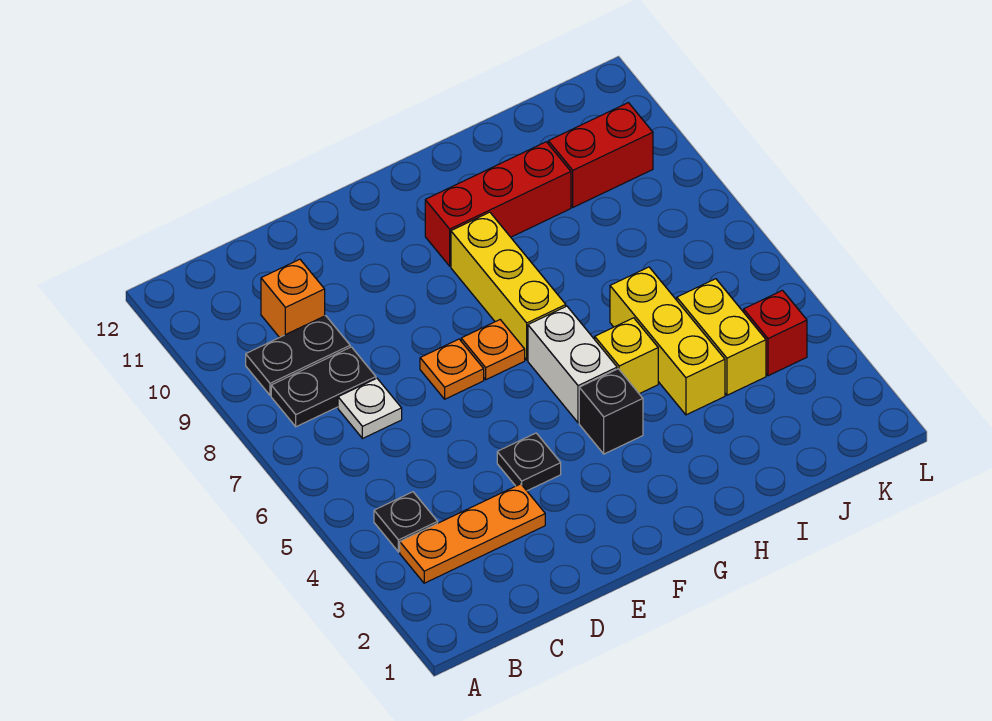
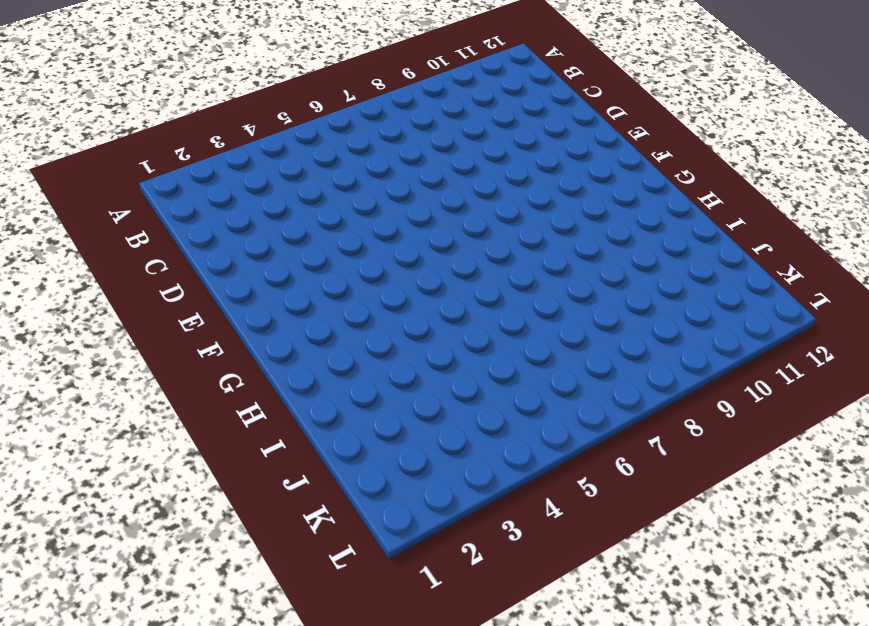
none -> orange plate B3:D3 level 1
none -> black plate B4 level 1
none -> black plate B8:C8 level 1

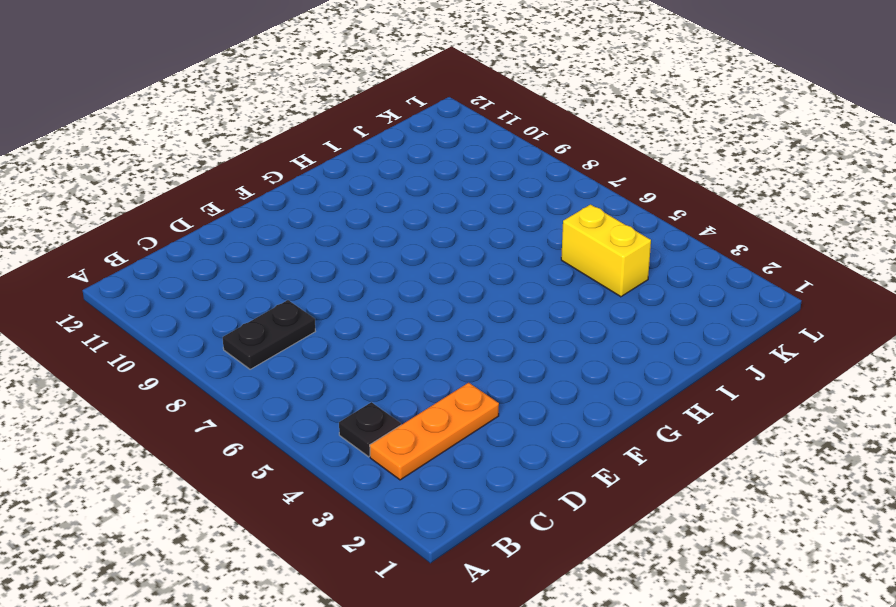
none -> black plate B9:C9 level 1
none -> white plate C7 level 1
none -> orange brick C10 level 1

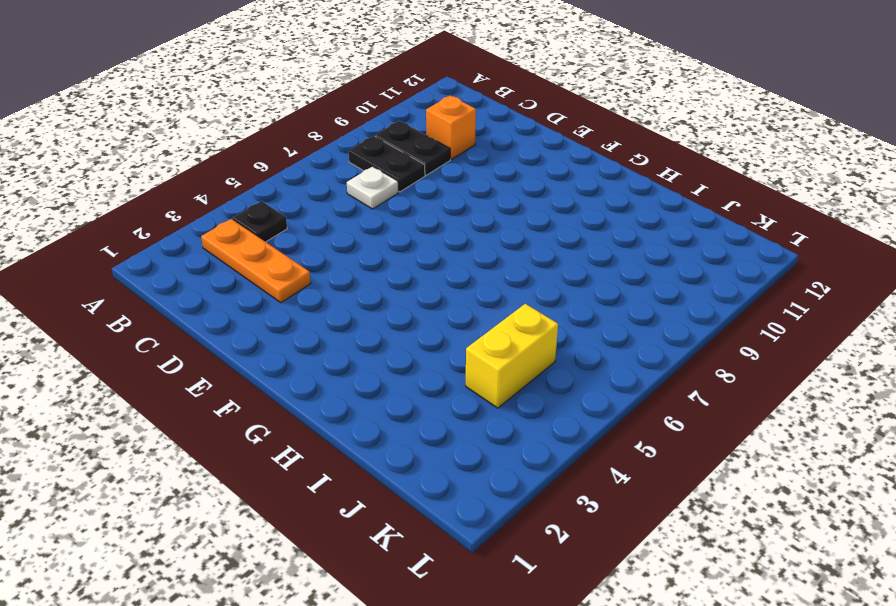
none -> black plate E4 level 1
none -> orange plate E7 level 1
none -> orange plate F7 level 1

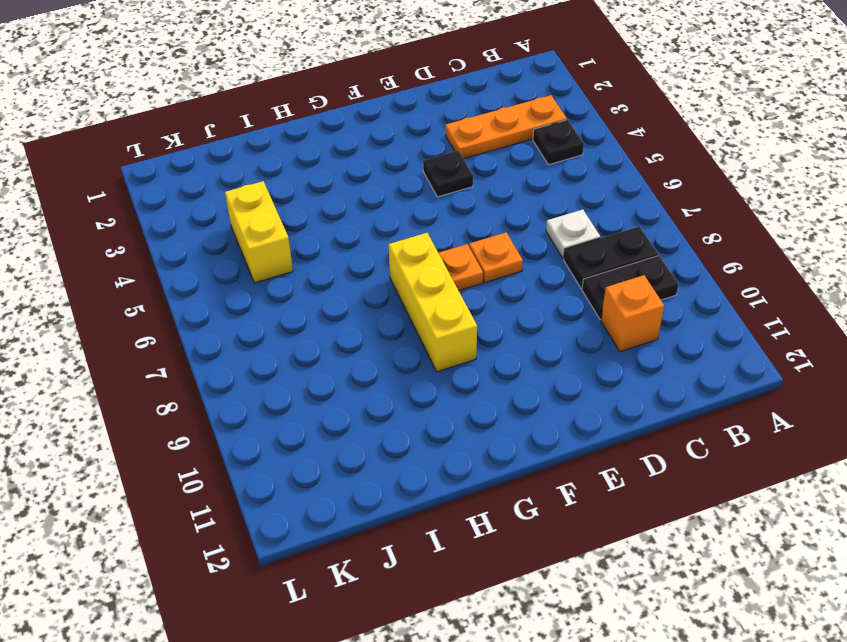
none -> black brick G4 level 1
none -> white brick G5:G6 level 1
none -> red brick G10:I10 level 1

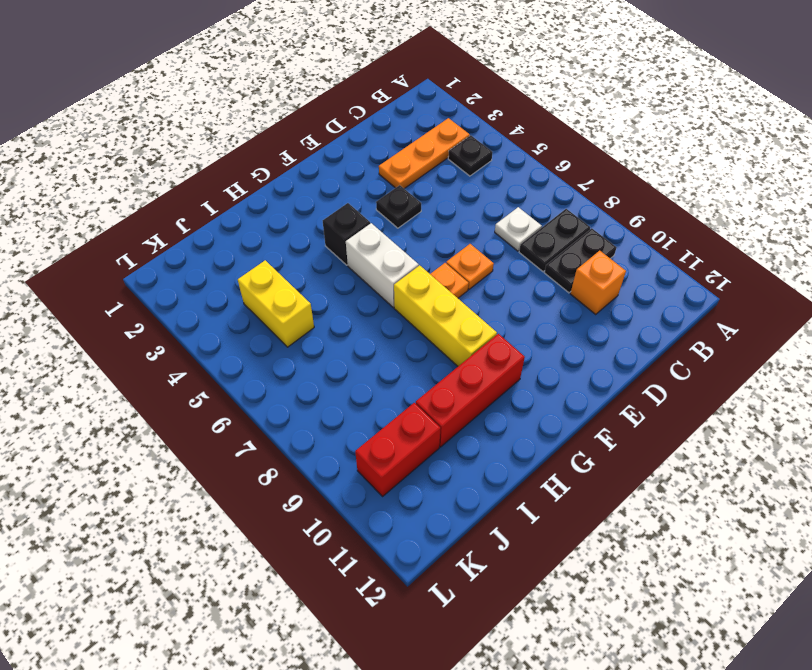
none -> yellow brick H5 level 1
none -> yellow brick I4:I6 level 1
none -> red brick K4 level 1

